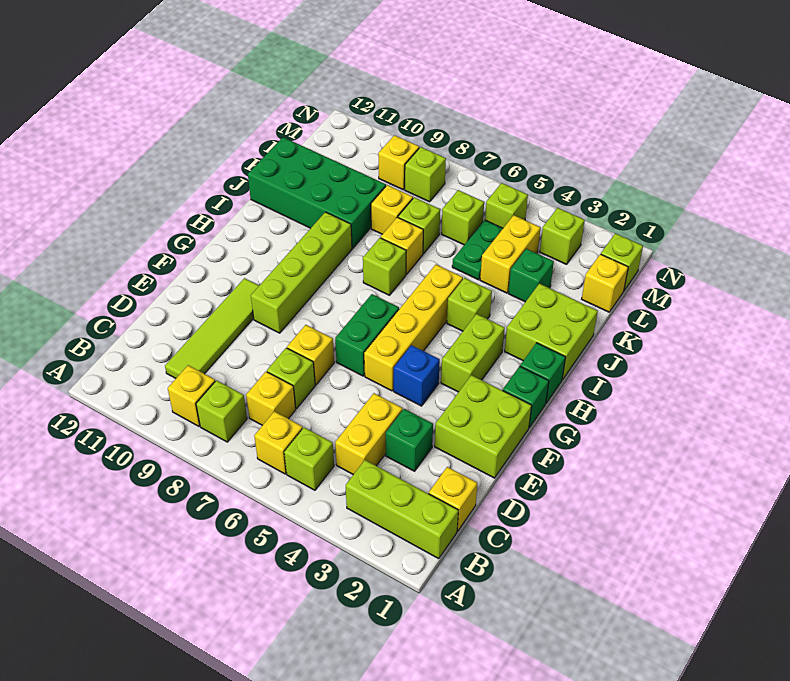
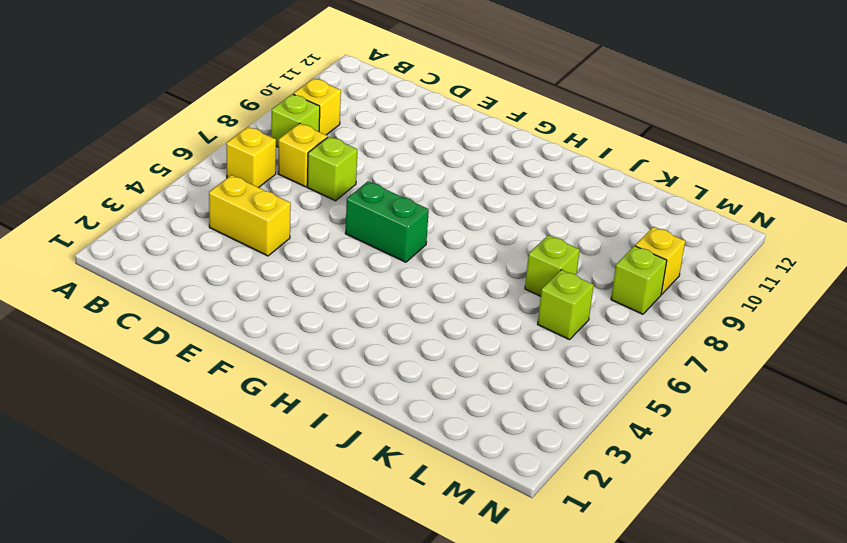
none -> lime brick B1:B3 level 1
none -> lime brick B5 level 1
none -> yellow brick C1 level 1
none -> lime tile C10:F10 level 1

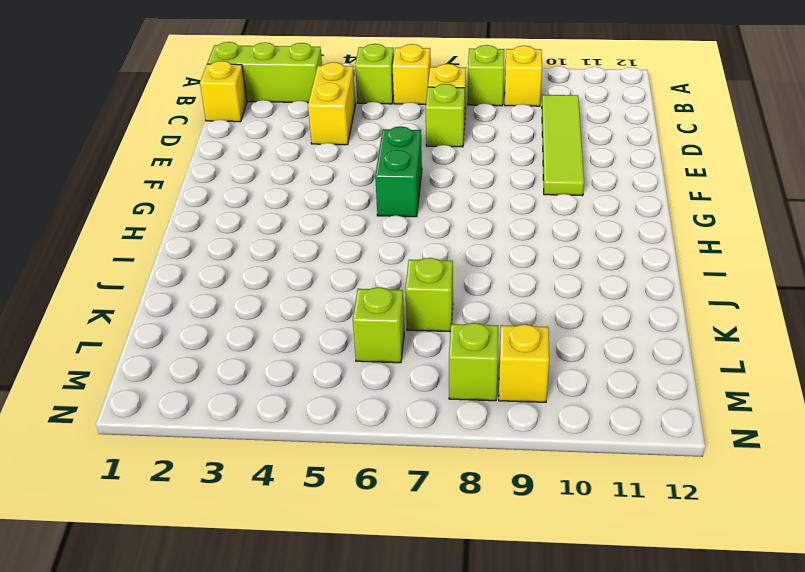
none -> green brick D3 level 1
none -> lime brick E1:F2 level 1
none -> yellow brick E7 level 1
none -> blue brick F4 level 1

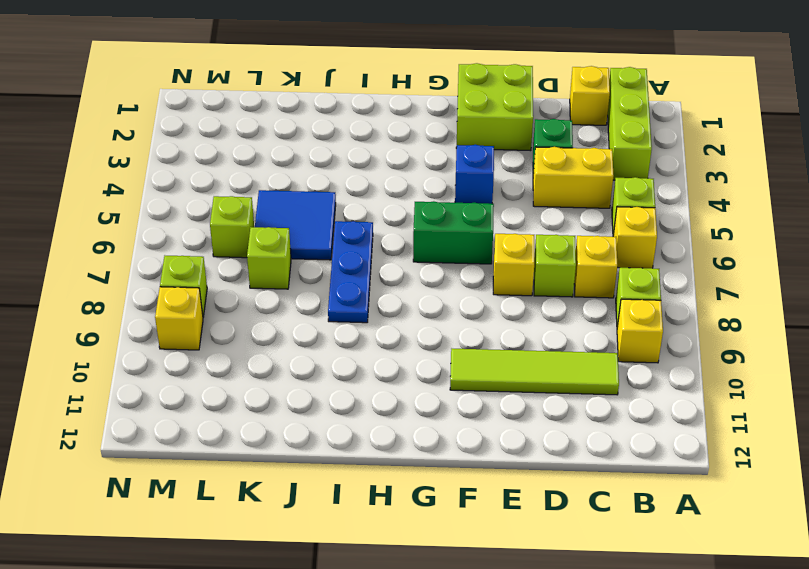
blue plate I6:I8 level 1 -> lime brick I7 level 1
blue tile J5:K6 level 1 -> green plate K5:L5 level 1
none -> yellow brick F5:I5 level 1
none -> lime brick F9:I9 level 1
none -> green brick G1 level 1
none -> lime brick G3:H3 level 1

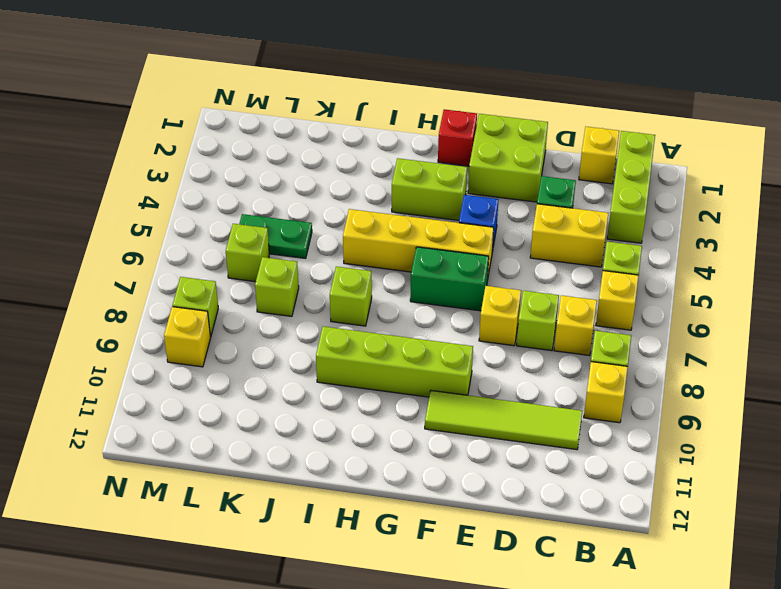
red brick G1 level 1 -> green brick G1 level 1
none -> green brick H1 level 1
none -> lime brick I1:J2 level 1
none -> lime brick I4 level 1
none -> yellow brick J7 level 1

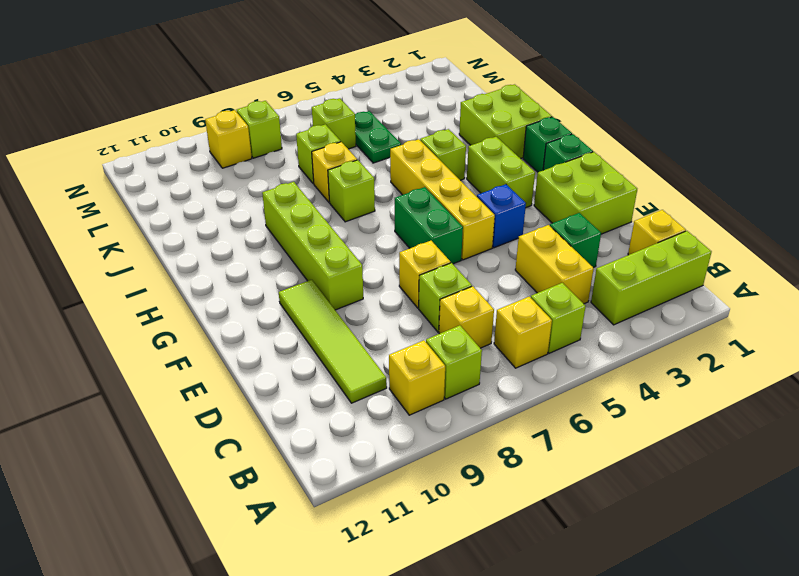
none -> green brick J9:K12 level 1
none -> green brick K3 level 1
none -> yellow brick K4:L4 level 1
none -> yellow brick K8 level 1

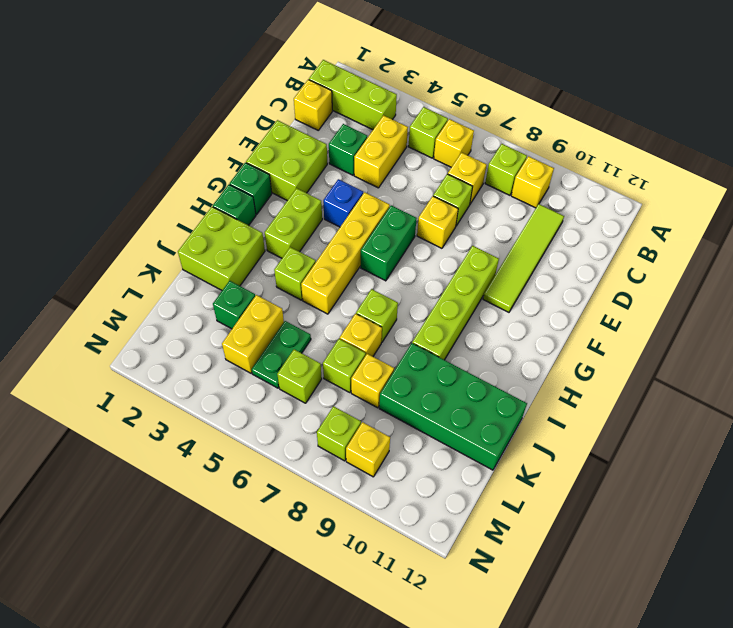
none -> yellow brick L1 level 1
none -> lime brick M1 level 1
none -> lime brick M3 level 1
none -> lime brick M5 level 1

